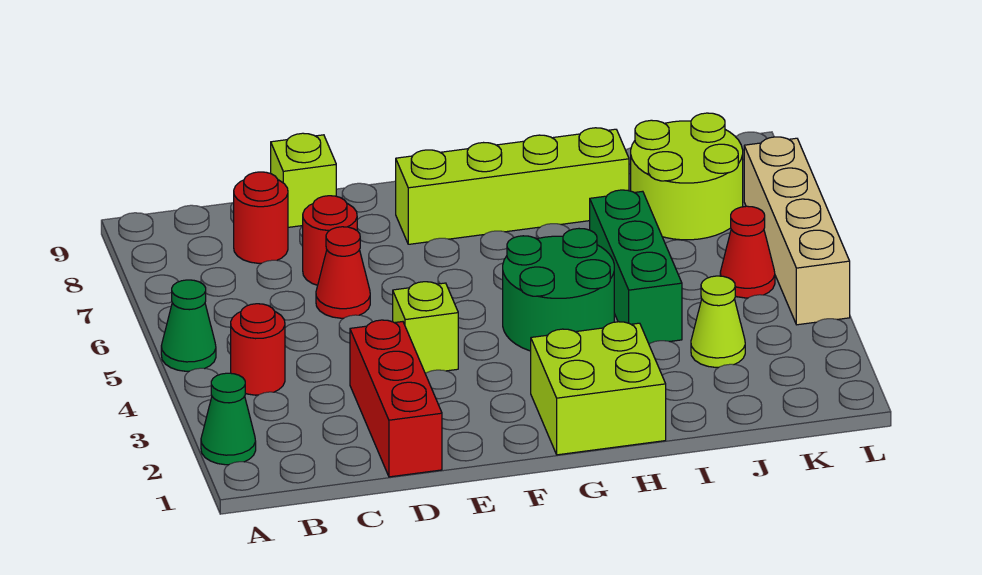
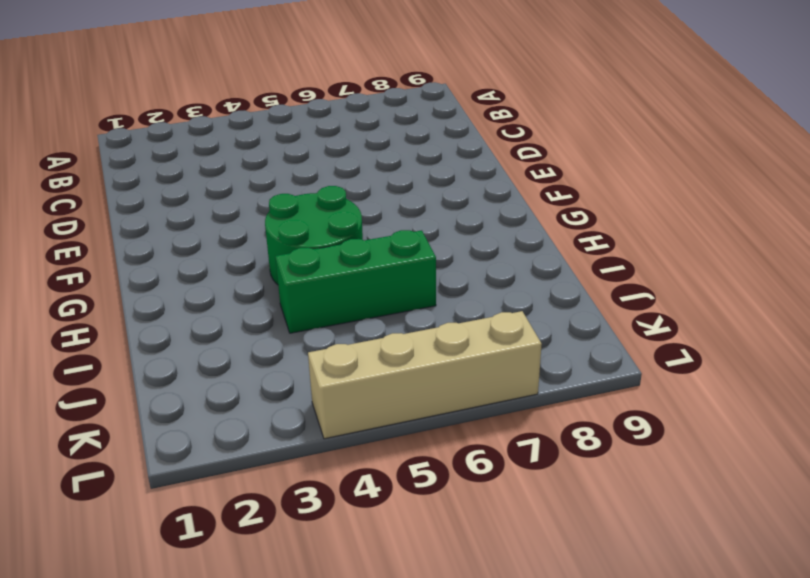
none -> green cone A2 level 1
none -> green cone A5 level 1
none -> red round brick B4 level 1

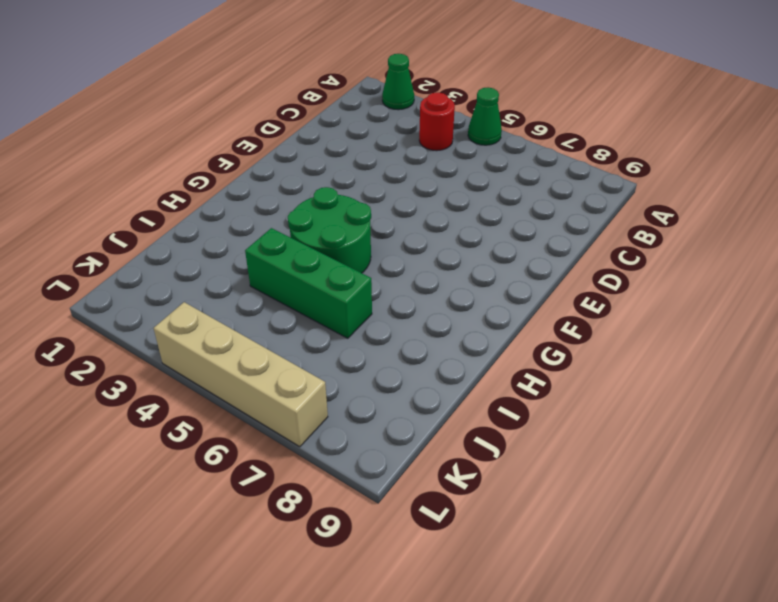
none -> red round brick C8 level 1
none -> red brick D1:D3 level 1
none -> red cone D6 level 1

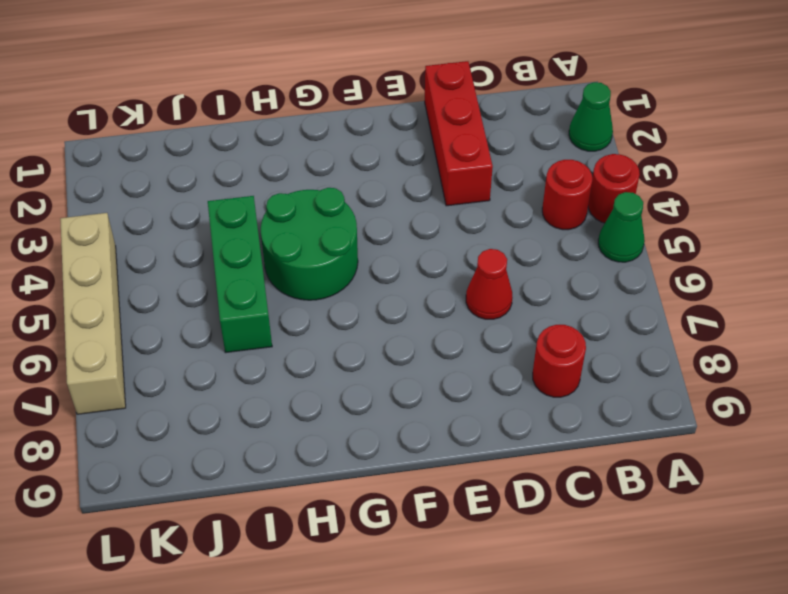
red round brick A4 level 1 -> red round brick D7 level 1
none -> lime brick D9 level 1
none -> lime brick E4 level 1
none -> lime brick F8:I8 level 1

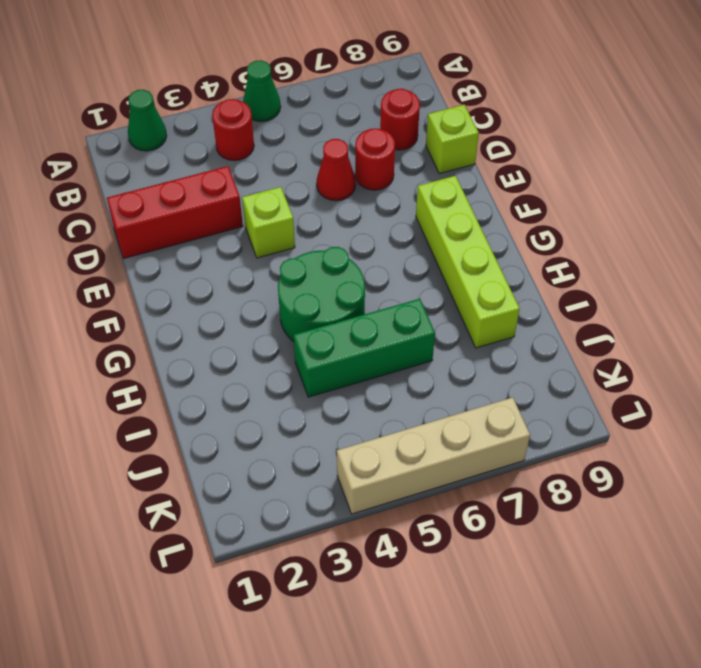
none -> lime brick G1:H2 level 1
none -> lime cone J3 level 1
none -> lime round brick J7:K8 level 1

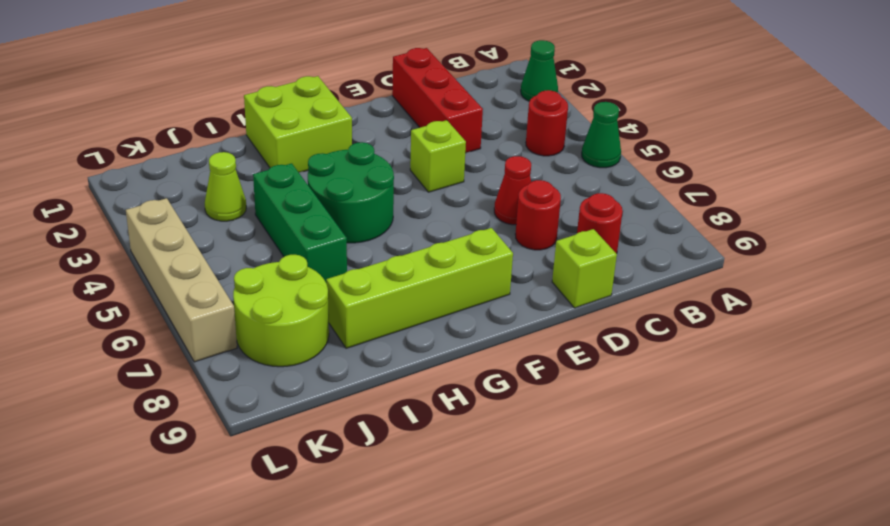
none -> red cone K5 level 1

